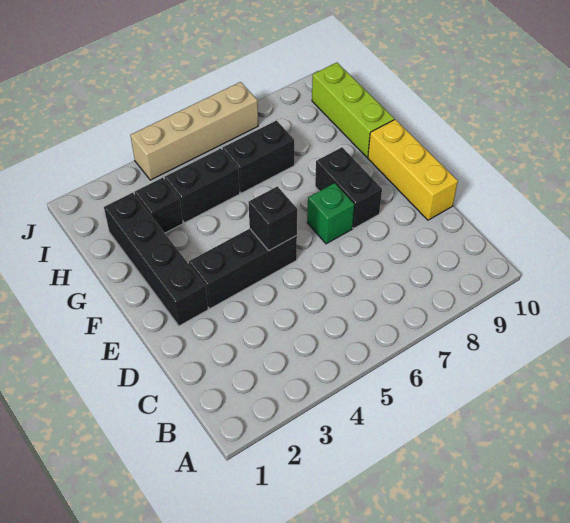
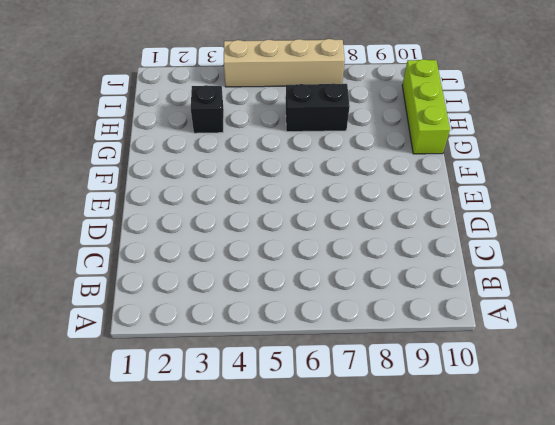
none -> yellow brick D10:F10 level 1
none -> black brick E2:H2 level 1

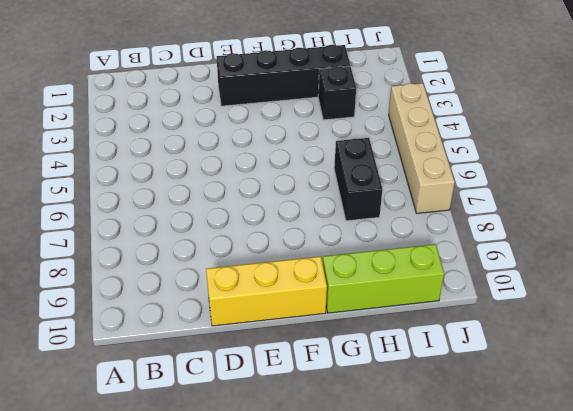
none -> black brick E3:E5 level 1
none -> green brick E7 level 1

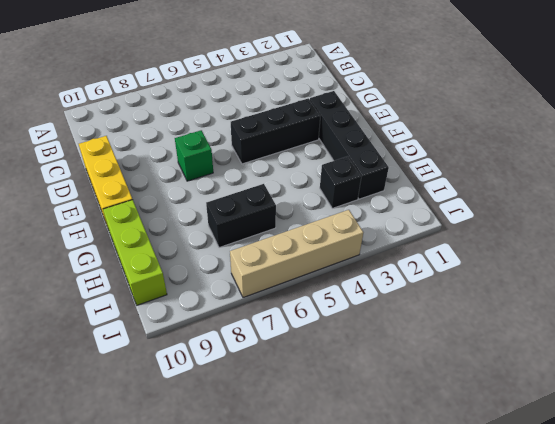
none -> black brick E8:F8 level 1
none -> black brick H4:H5 level 1

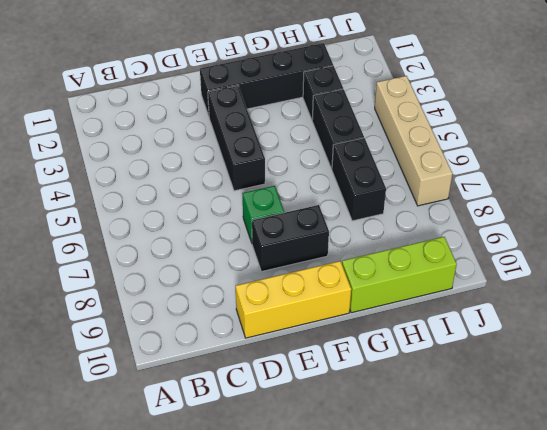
none -> black brick E5 level 2

